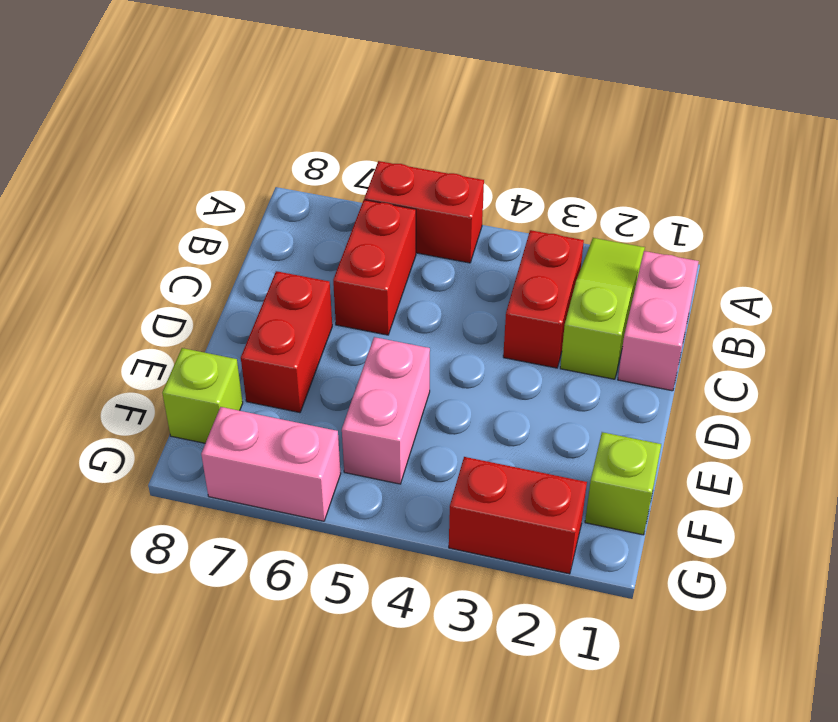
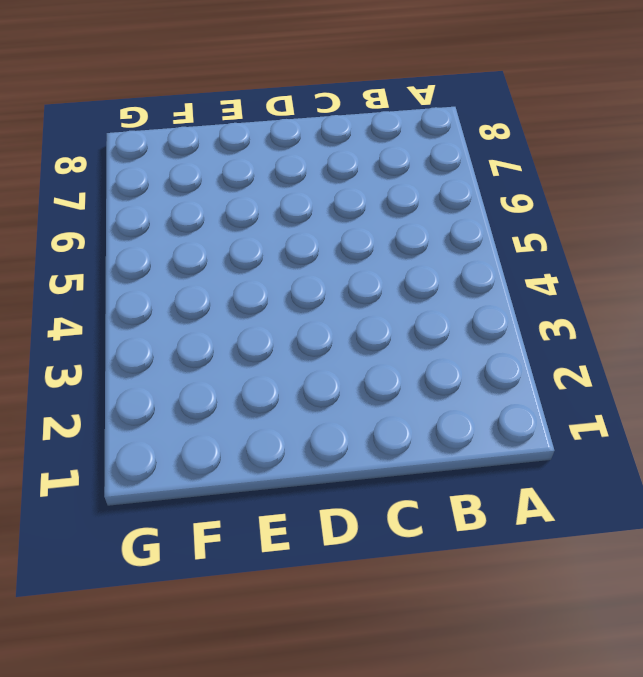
none -> lime slope A2:C2 level 1 top C
none -> red brick A5:A6 level 1

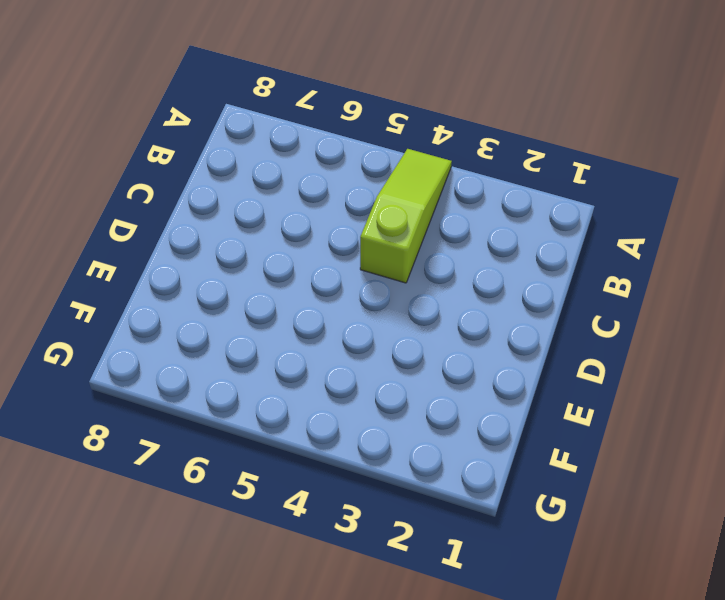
lime slope A4:C4 level 1 top C -> lime slope A2:C2 level 1 top C
none -> red brick A5:A6 level 1
none -> pink brick B1:C1 level 1

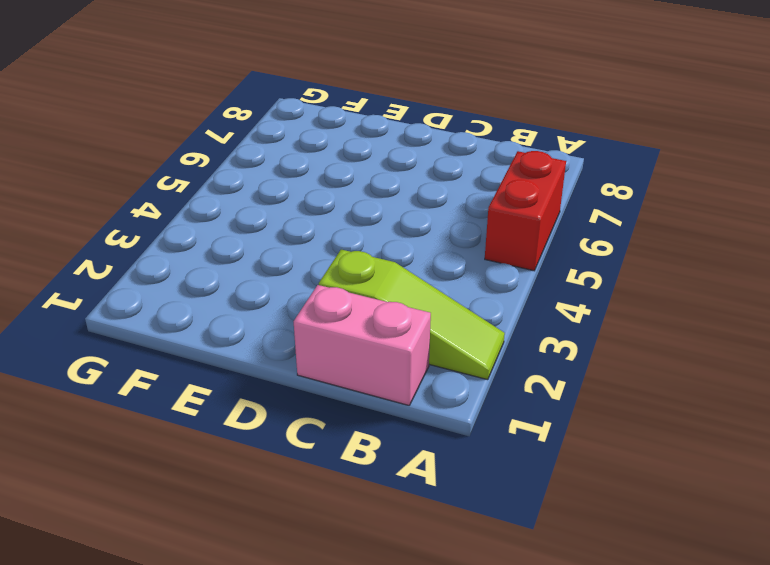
none -> red brick B3:C3 level 1
none -> red brick B6:C6 level 1

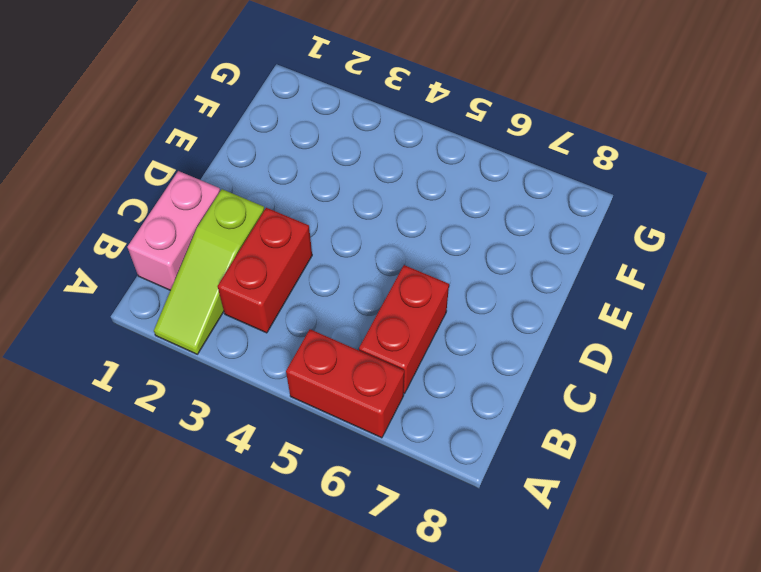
none -> red brick D7:E7 level 1
none -> pink brick E5:F5 level 1

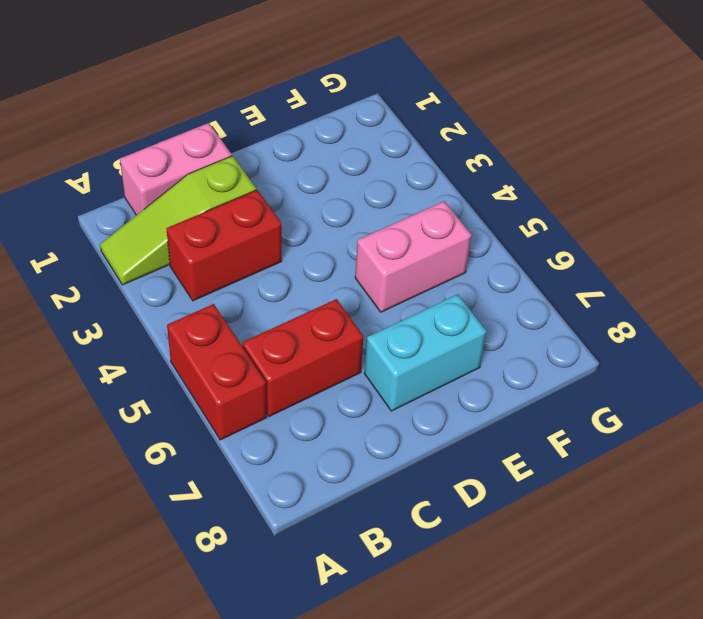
cyan brick D7:E7 level 1 -> red brick D7:E7 level 1
none -> lime brick F1 level 1
none -> lime brick F8 level 1

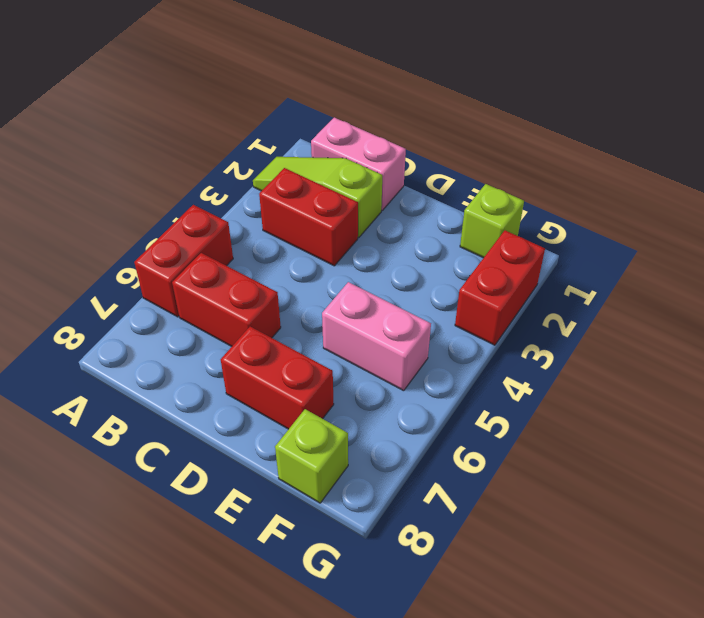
none -> pink brick G6:G7 level 1

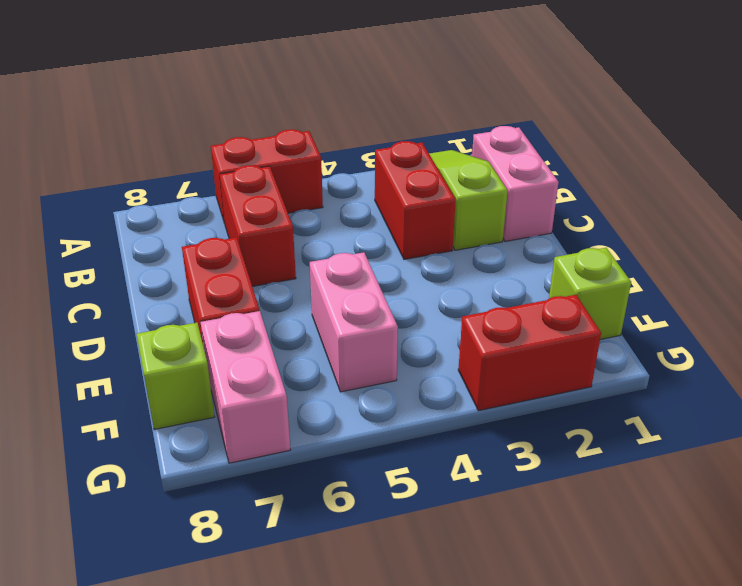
pink brick F7:G7 level 1 -> pink brick G6:G7 level 1

